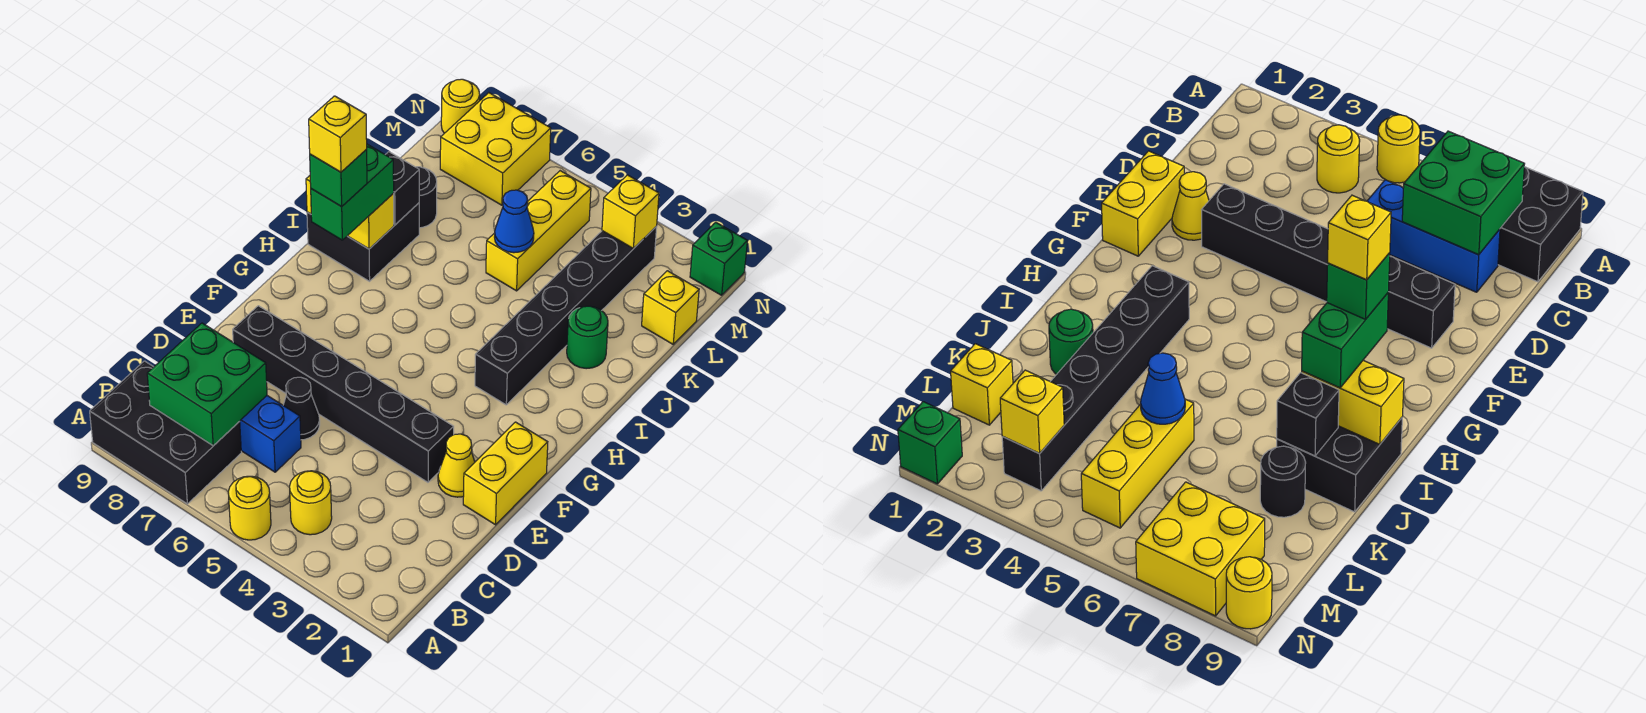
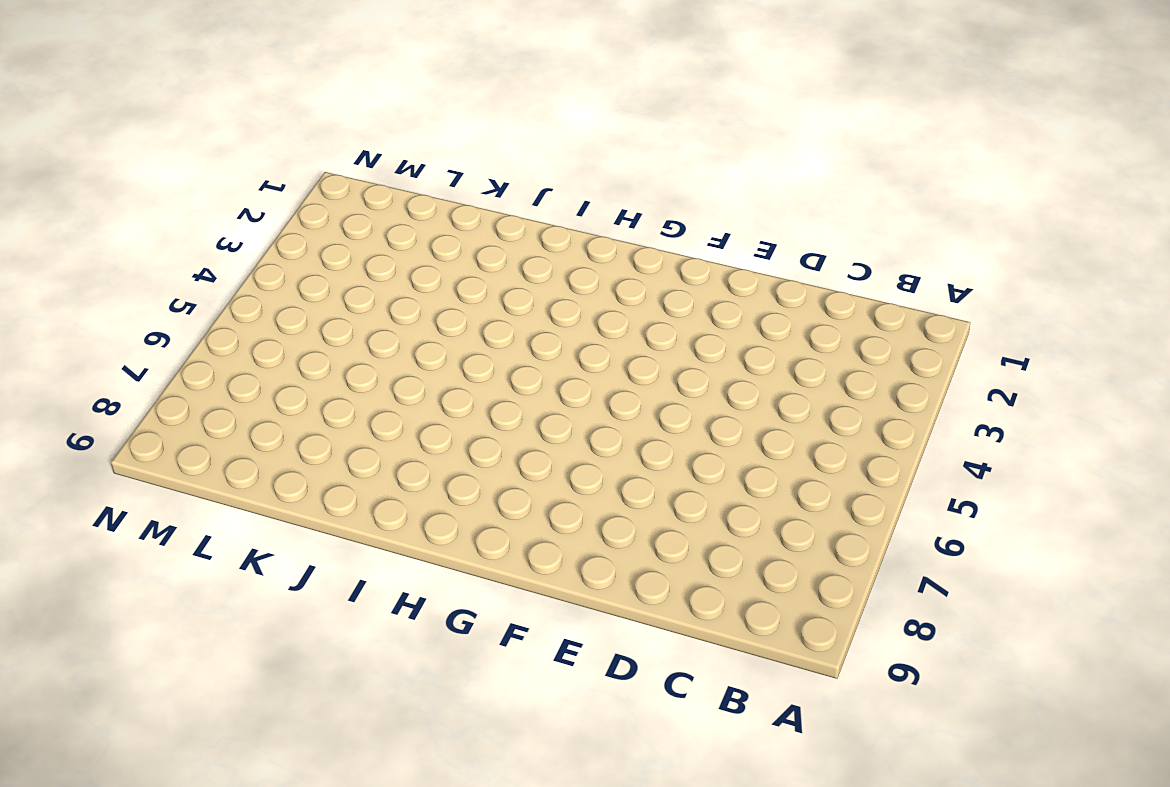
none -> yellow round brick A5 level 1
none -> black brick A7:B9 level 1
none -> yellow round brick B4 level 1

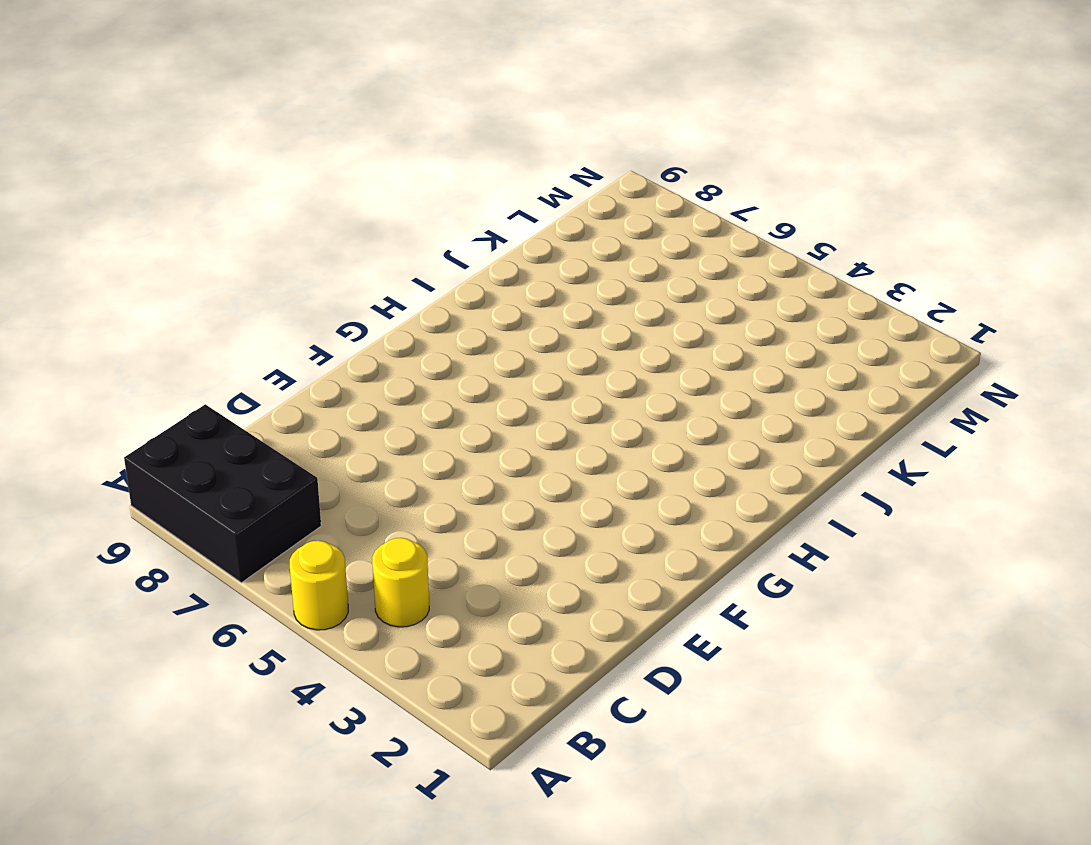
none -> blue brick C6:C8 level 1
none -> black cone D6 level 1
none -> yellow brick E1:F1 level 1

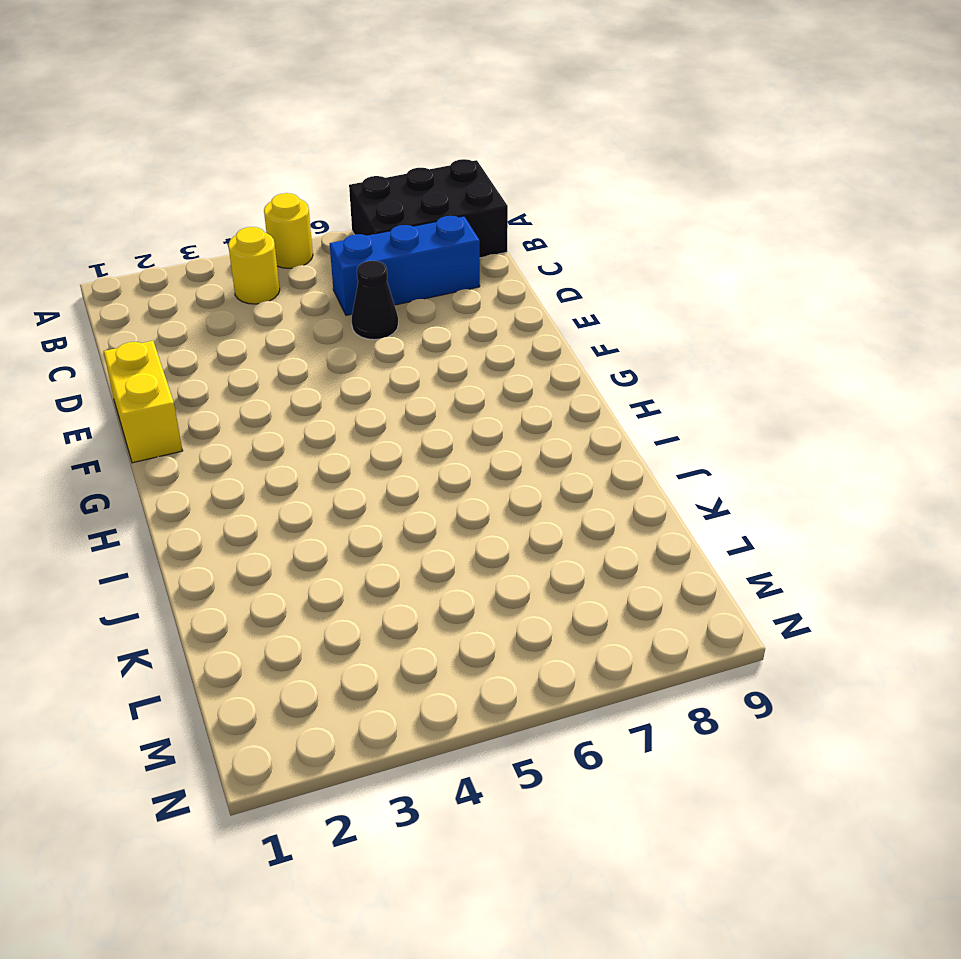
none -> yellow cone E2 level 1
none -> black brick E3:E8 level 1
none -> black brick H3:M3 level 1

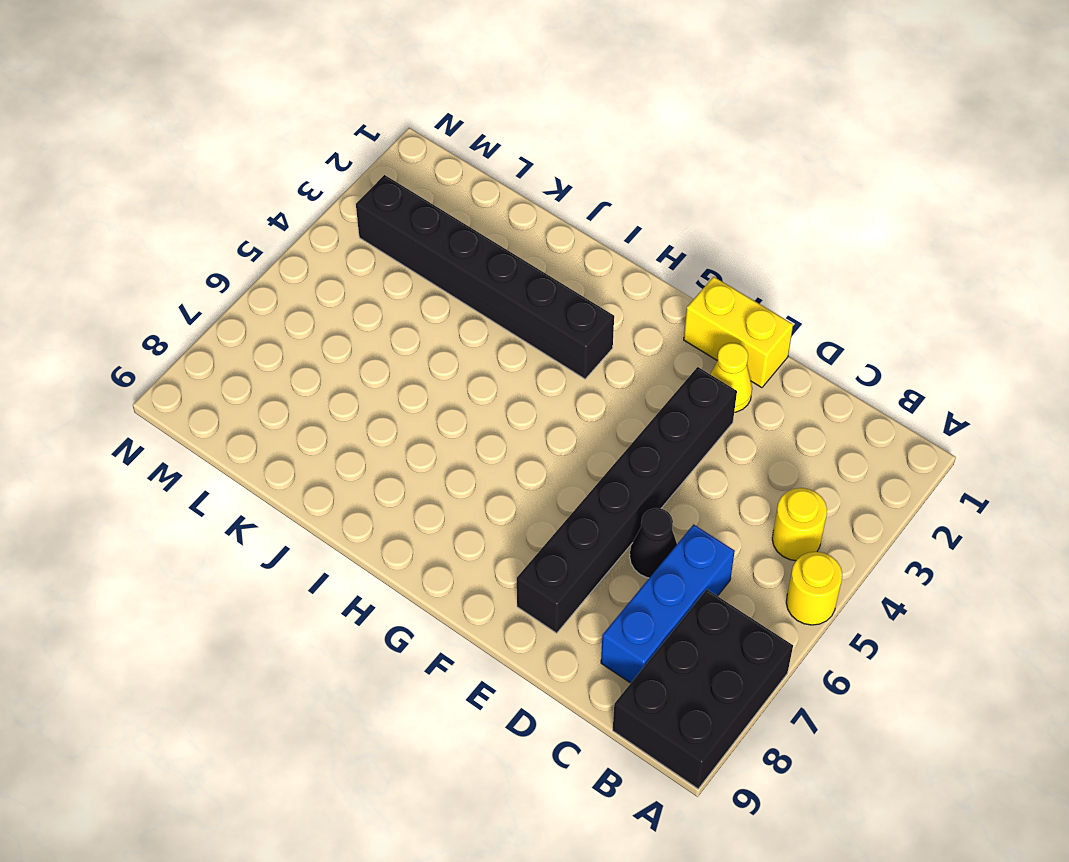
none -> black brick I8:J9 level 1
none -> green round brick J2 level 1
none -> yellow brick K5:M5 level 1

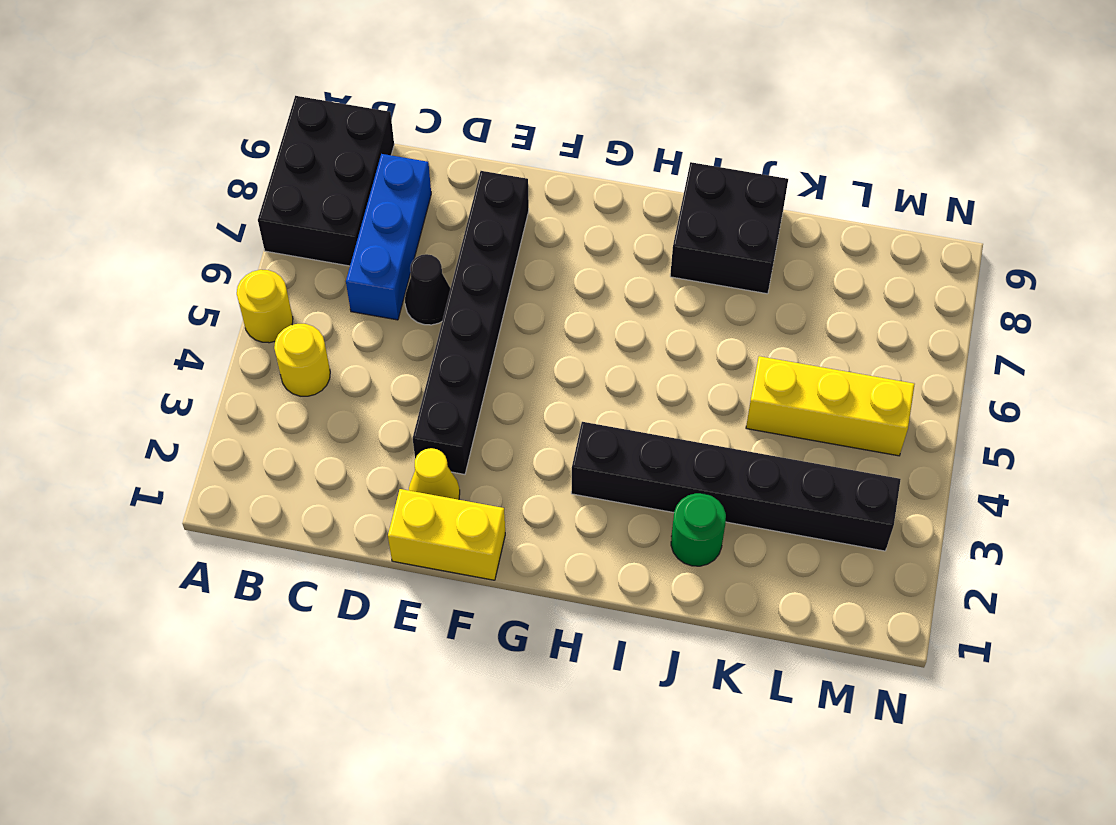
none -> black round brick K8 level 1
none -> yellow brick L1 level 1
none -> yellow brick M7:N8 level 1

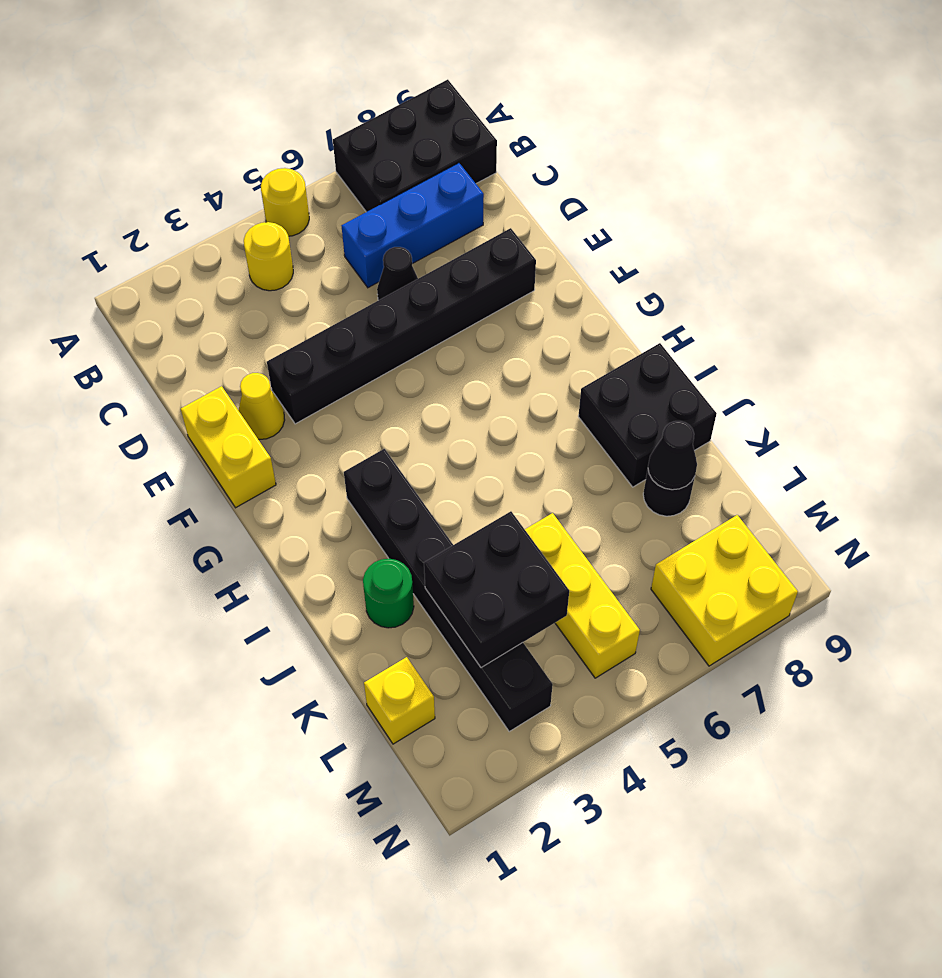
black brick K3:L4 level 2 -> none
black cone K8 level 2 -> none
none -> green brick N1 level 1
none -> yellow round brick N9 level 1
none -> green brick B7:C8 level 2

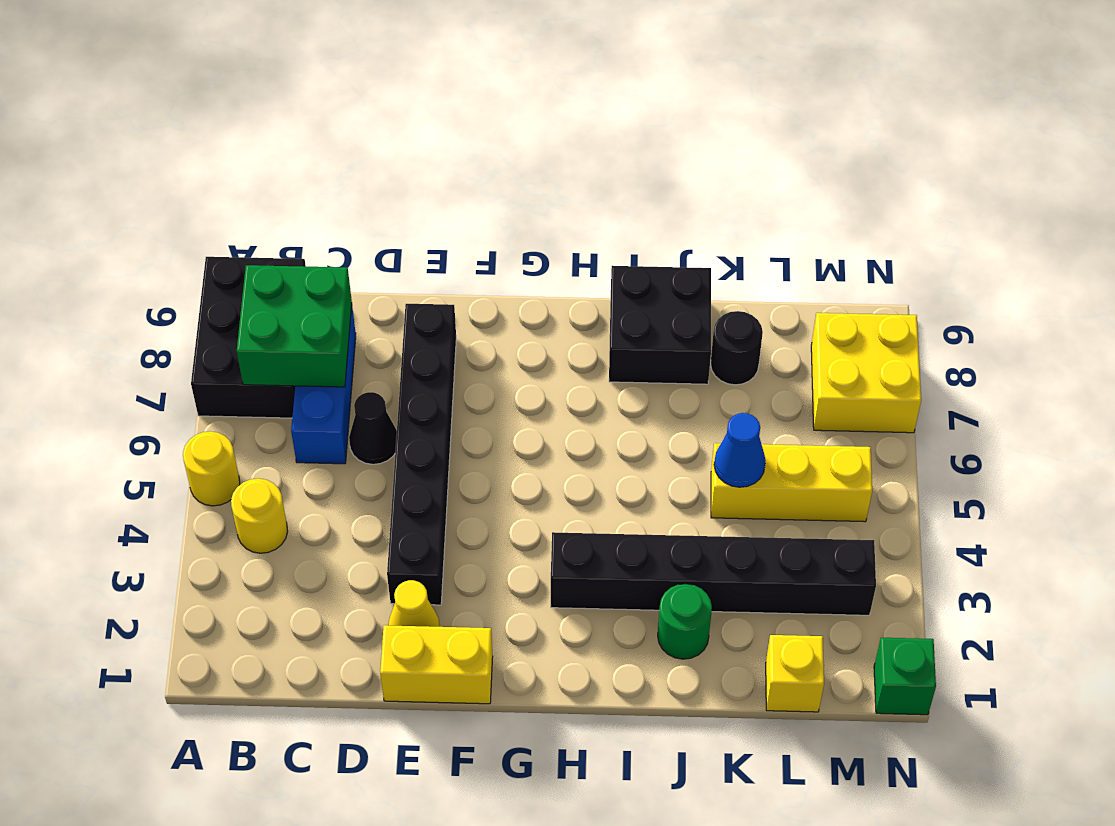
none -> yellow round brick N9 level 1
none -> yellow brick I8:I9 level 2
none -> black brick J8 level 2

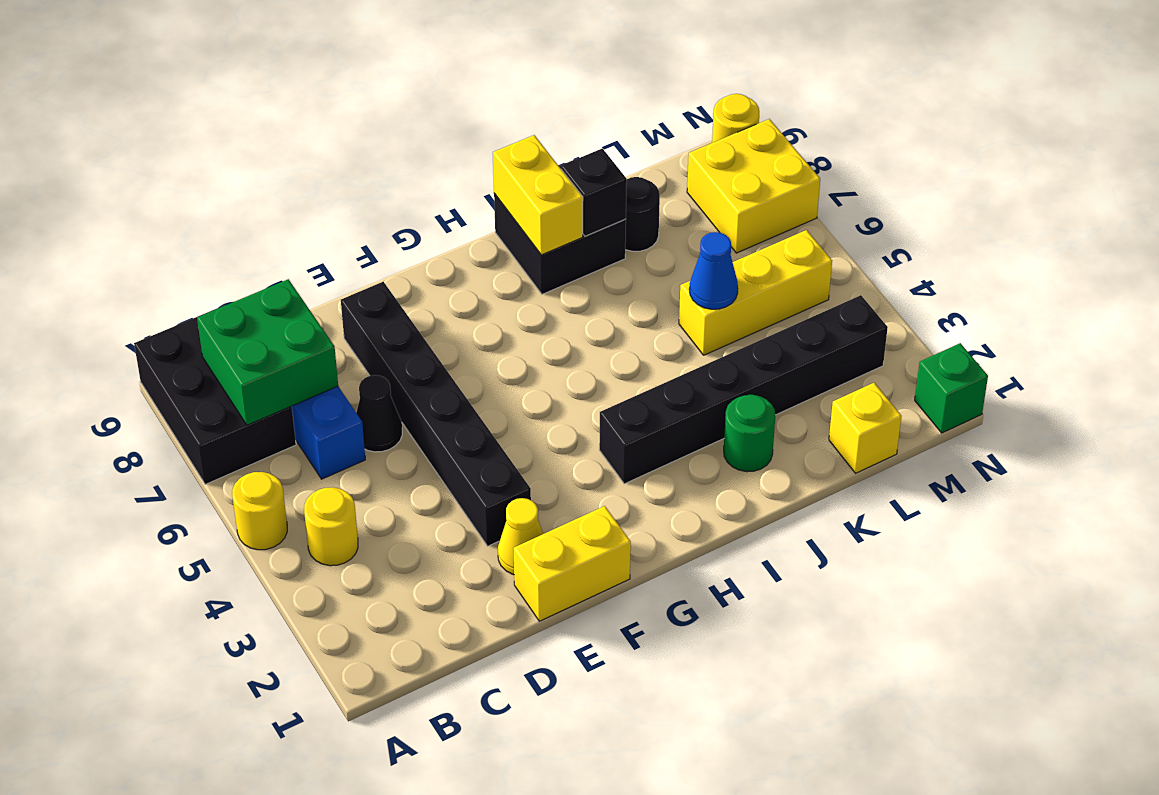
none -> yellow brick M3 level 2
none -> green brick H8:I8 level 3
none -> green brick H8 level 4

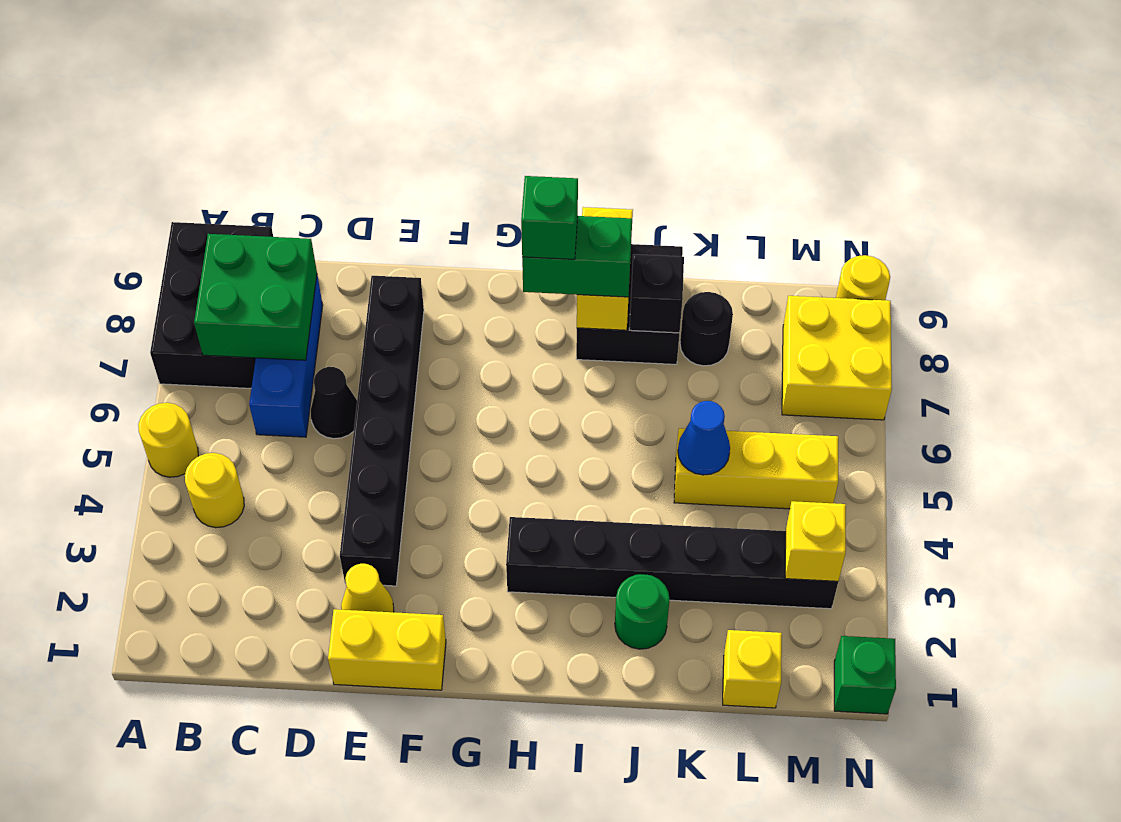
none -> yellow brick H8 level 5

